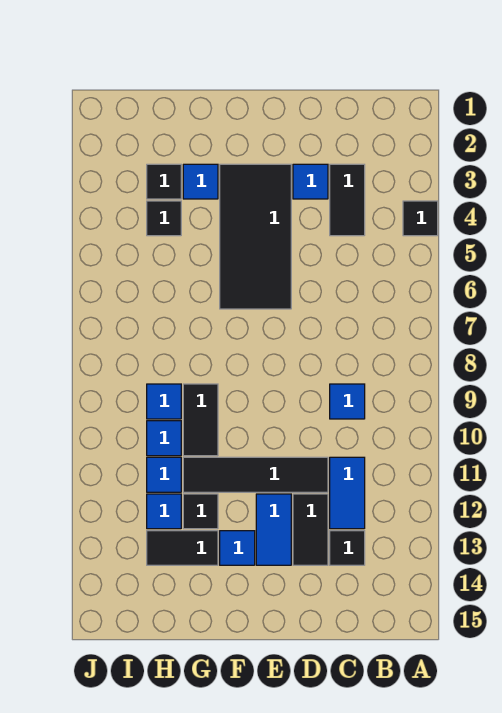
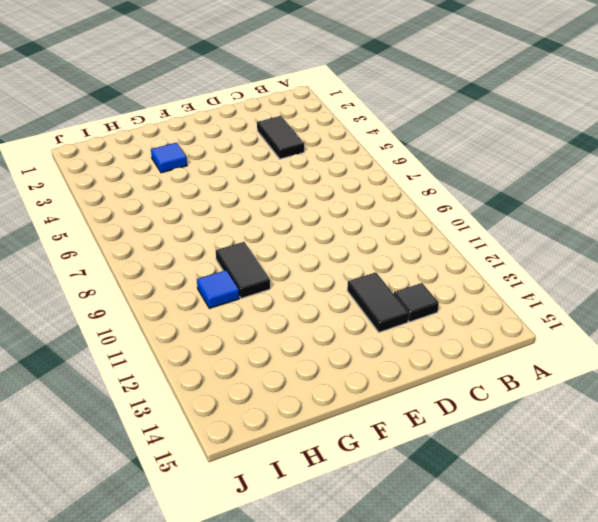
none -> black tile A4 level 1
none -> blue tile C9 level 1
none -> blue tile C11:C12 level 1

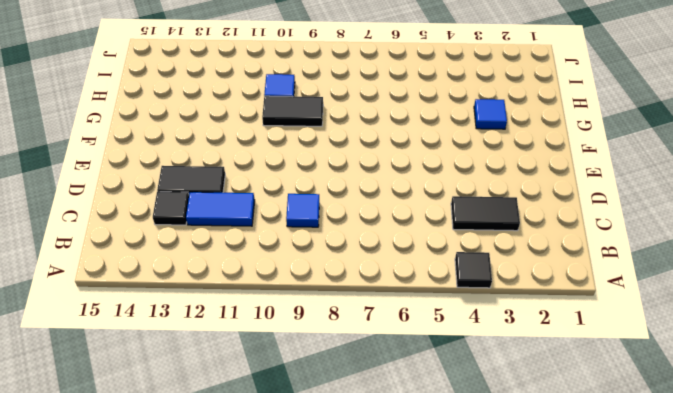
none -> blue tile D3 level 1
none -> black tile D11:G11 level 1
none -> black tile E3:F6 level 1

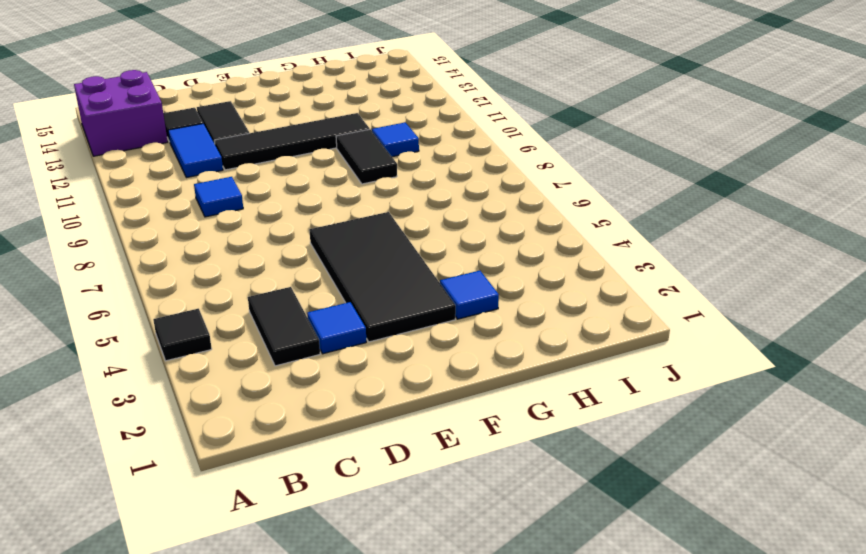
purple brick A13:B14 level 1 -> none
none -> blue tile E12:E13 level 1
none -> blue tile F13 level 1
none -> black tile G12 level 1

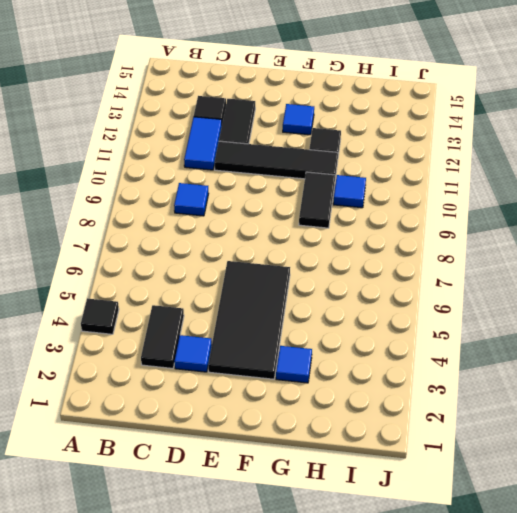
none -> blue tile E12:E13 level 1
none -> black tile G13:H13 level 1
none -> black tile H3 level 1

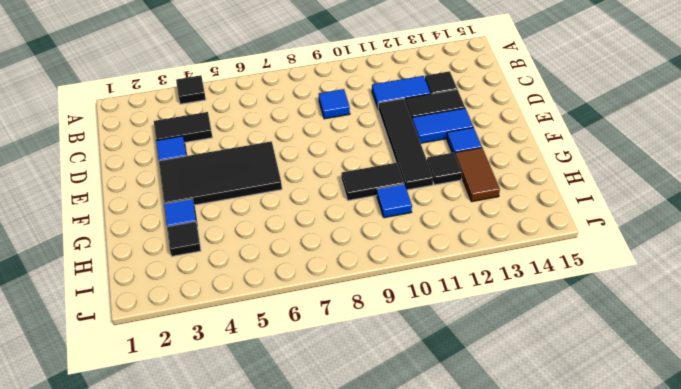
brown tile G13:H13 level 1 -> black tile G13:H13 level 1
none -> black tile H4 level 1
none -> blue tile H9 level 1
none -> blue tile H11 level 1

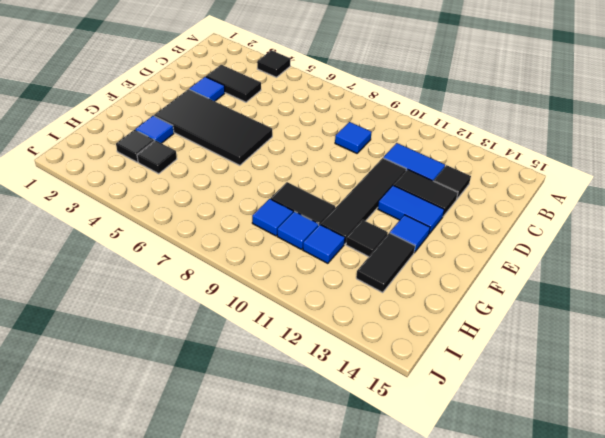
none -> blue tile H12 level 1

